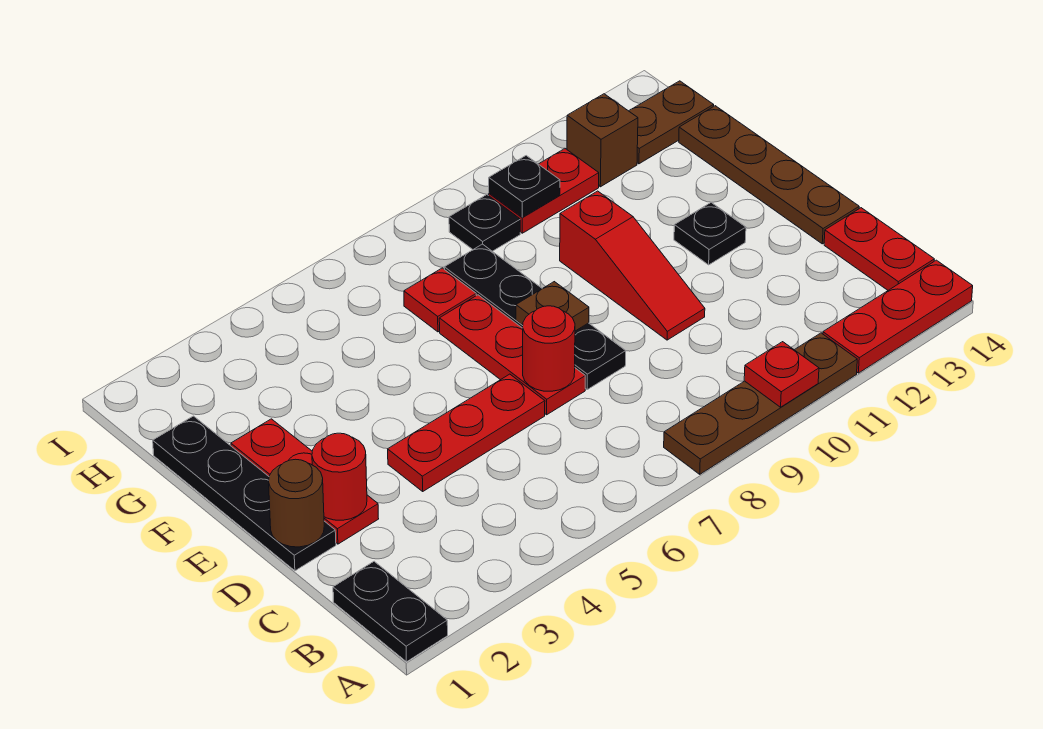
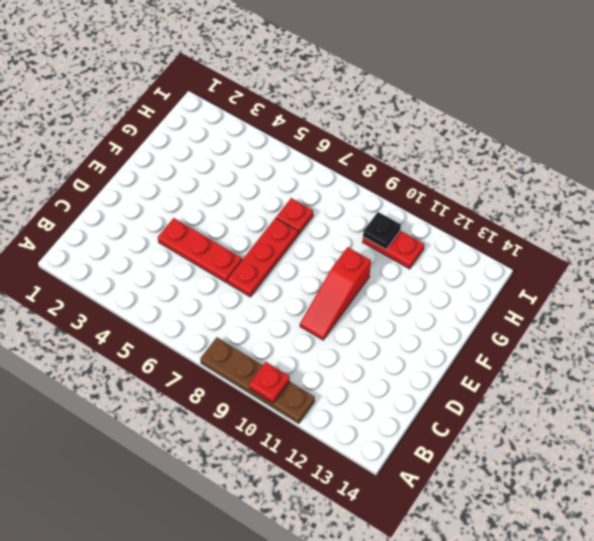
none -> black plate A1:B1 level 1
none -> red plate A12:A14 level 1
none -> red plate B14:C14 level 1

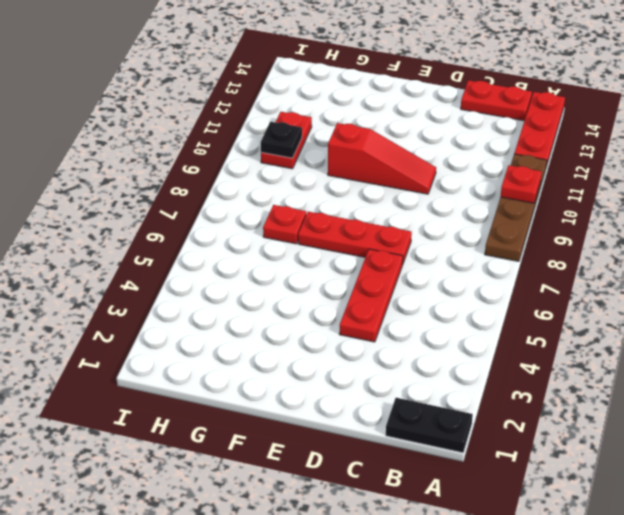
none -> black plate D1:G1 level 1
none -> red plate D2:F2 level 1
none -> black plate D8:G8 level 1

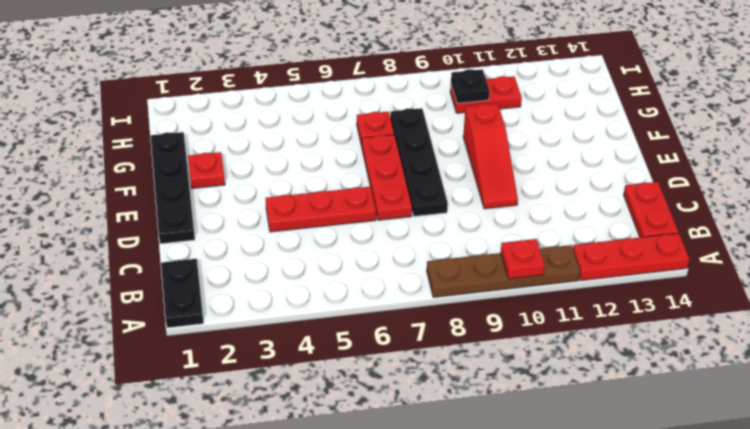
red plate F2 level 1 -> red plate D2:F2 level 1
none -> brown plate D14:G14 level 1
none -> black plate E12 level 1
none -> black plate H9 level 1

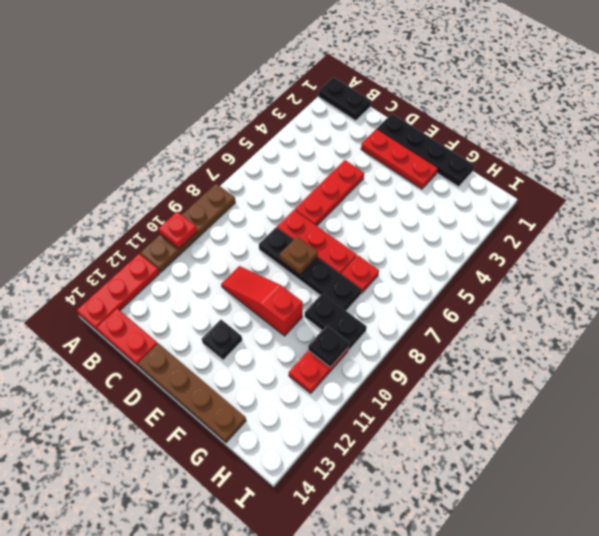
black plate G9:H9 level 1 -> black plate H9 level 1
none -> brown brick H12 level 1
none -> brown plate H13:H14 level 1
none -> brown round brick D1 level 2

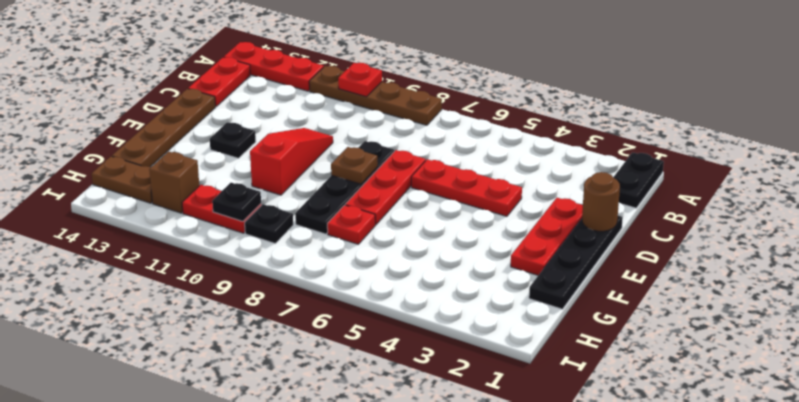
none -> red round brick D2 level 2
none -> red round brick D7 level 2

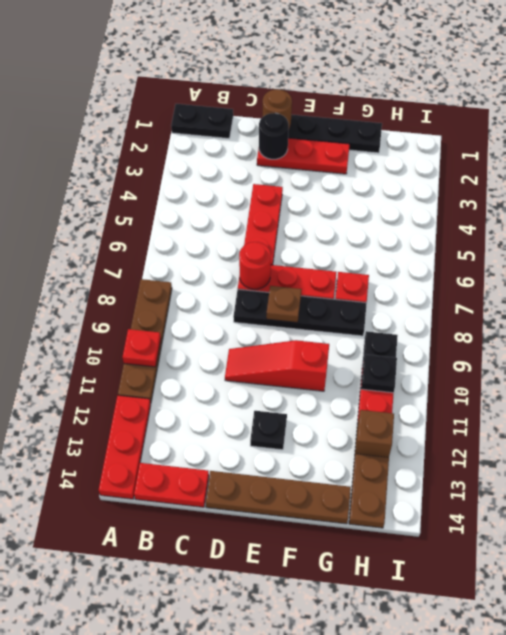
black round brick D2 level 2 -> red round brick D2 level 2

